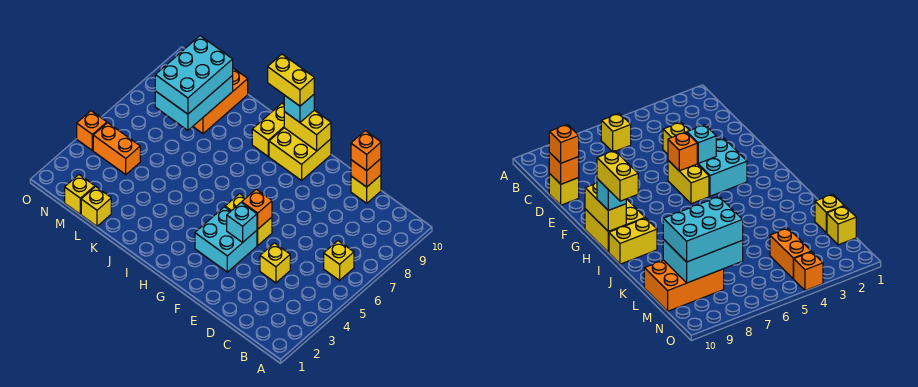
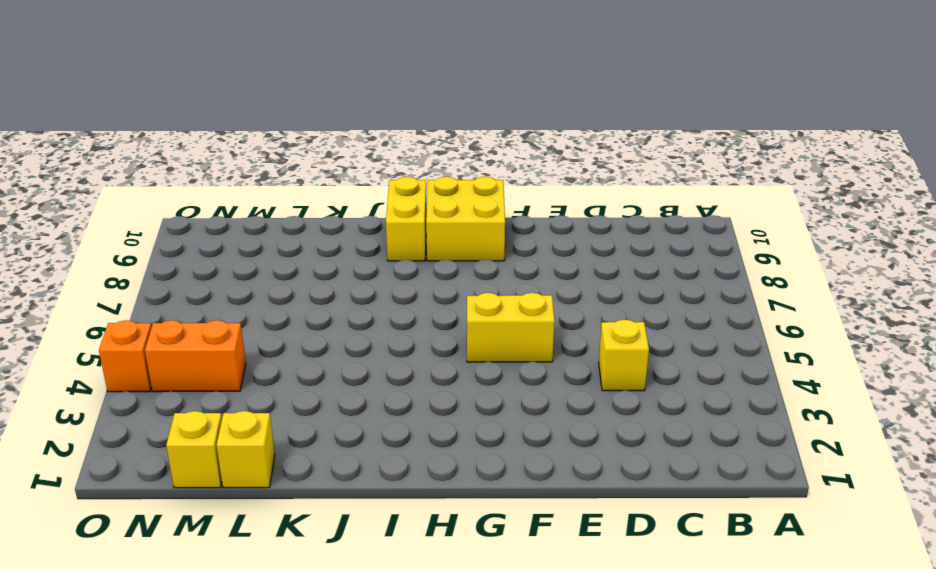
none -> yellow brick B6 level 1
none -> yellow brick D10 level 1
none -> cyan brick F3:G4 level 1

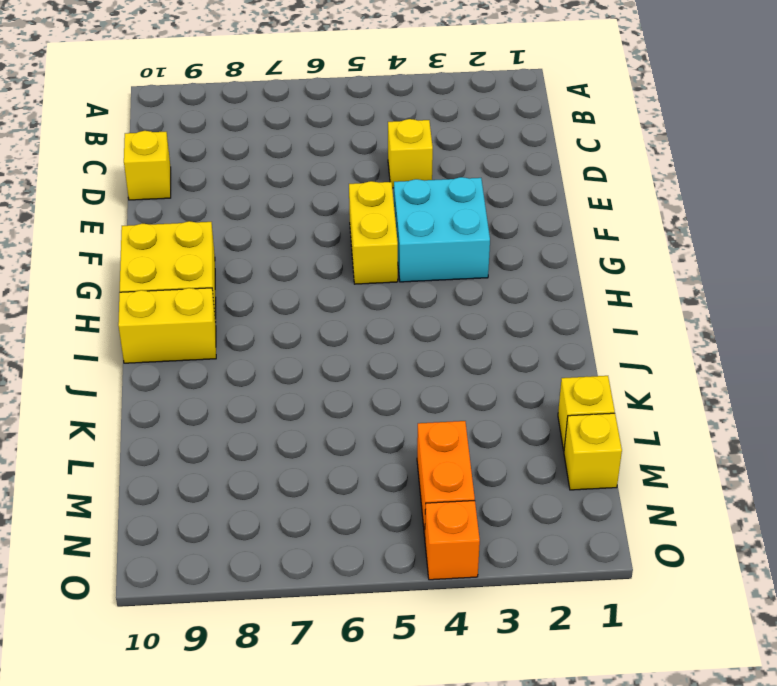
none -> yellow brick B6 level 1
none -> orange brick L8:M10 level 1
none -> orange brick D10 level 2

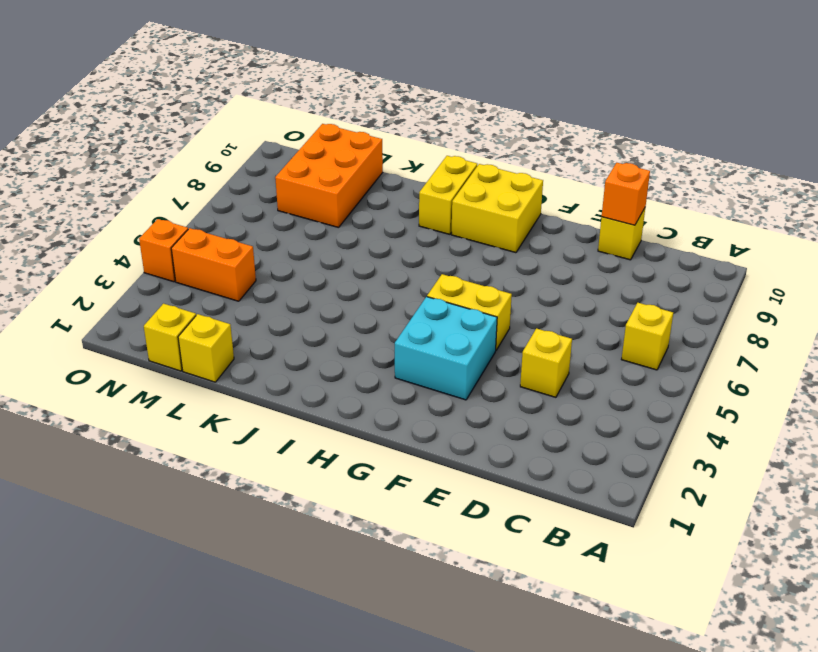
none -> cyan brick F4 level 2
none -> orange brick F5 level 2
none -> yellow brick G10:H10 level 2

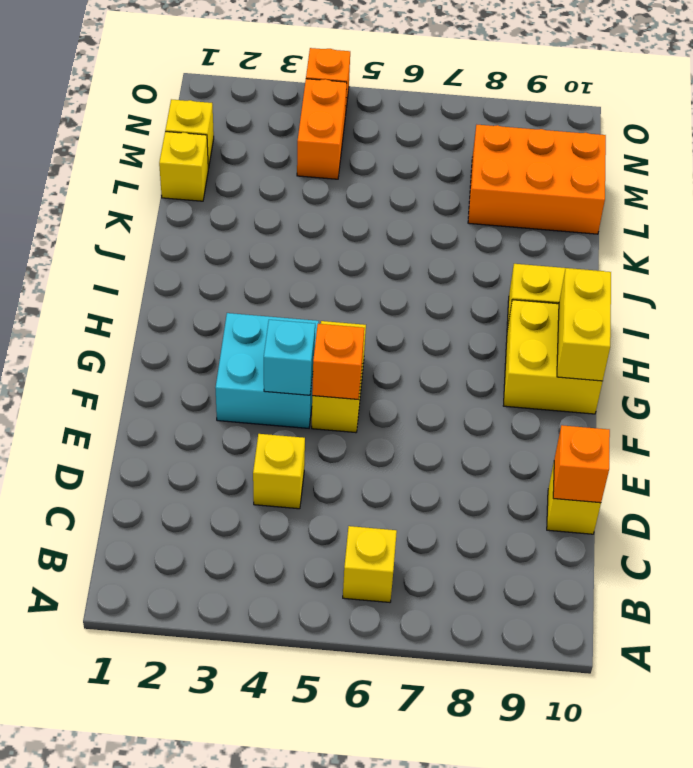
none -> cyan brick L7:M9 level 2
none -> orange brick D10 level 3
none -> cyan brick H10 level 3

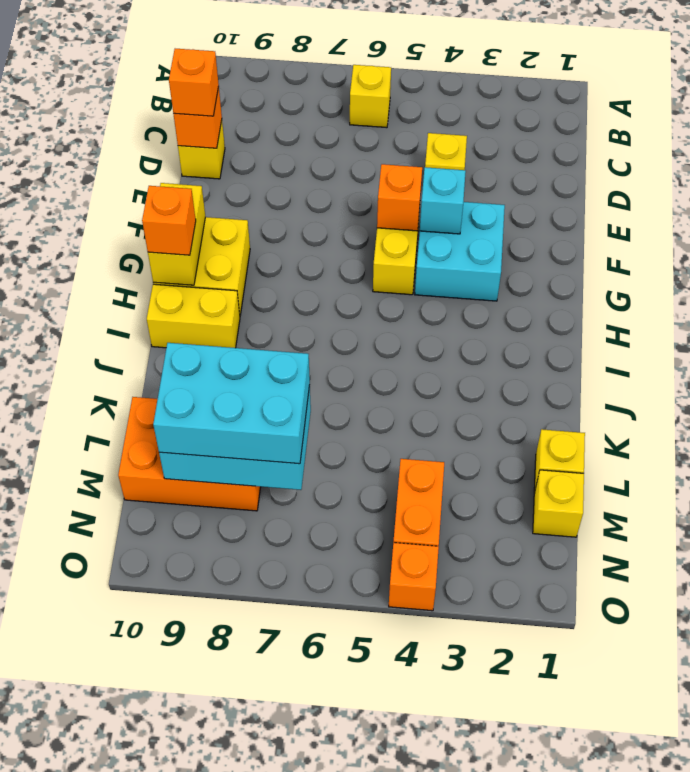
orange brick H10 level 3 -> cyan brick H10 level 3
none -> yellow brick H10:I10 level 4

